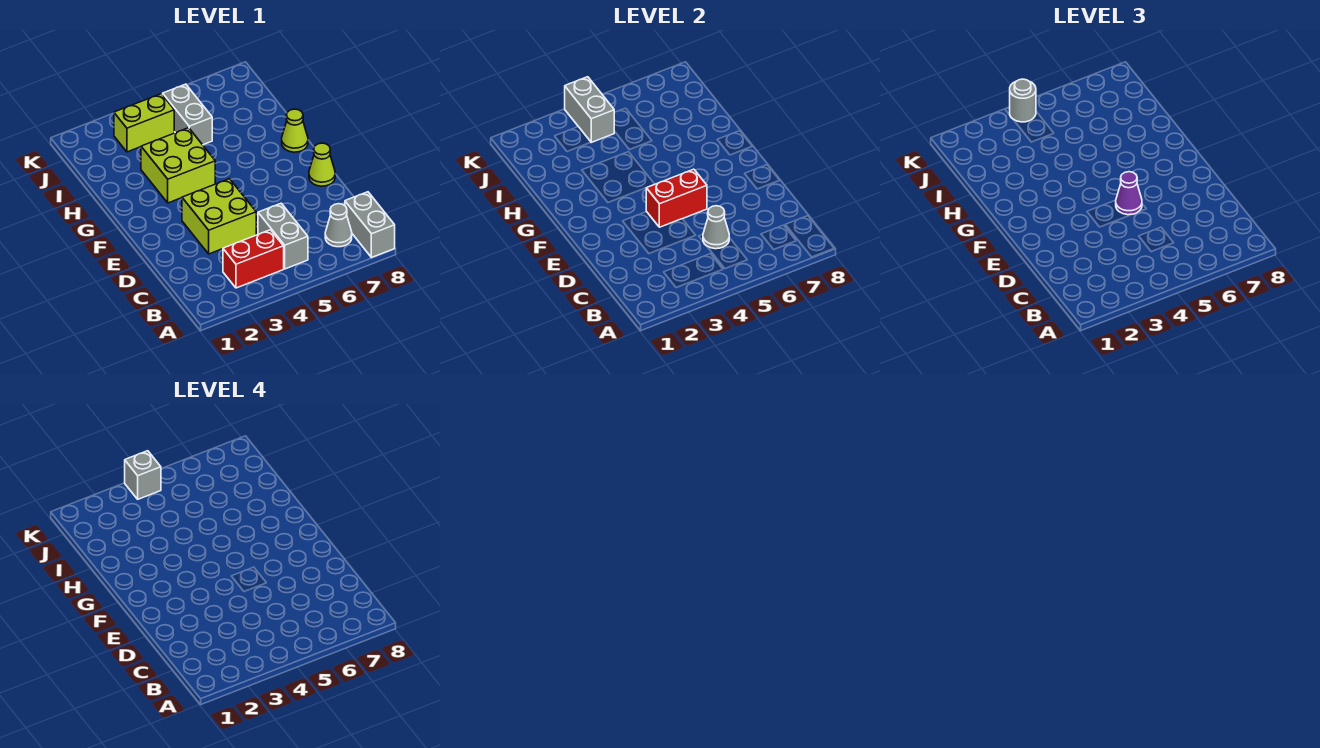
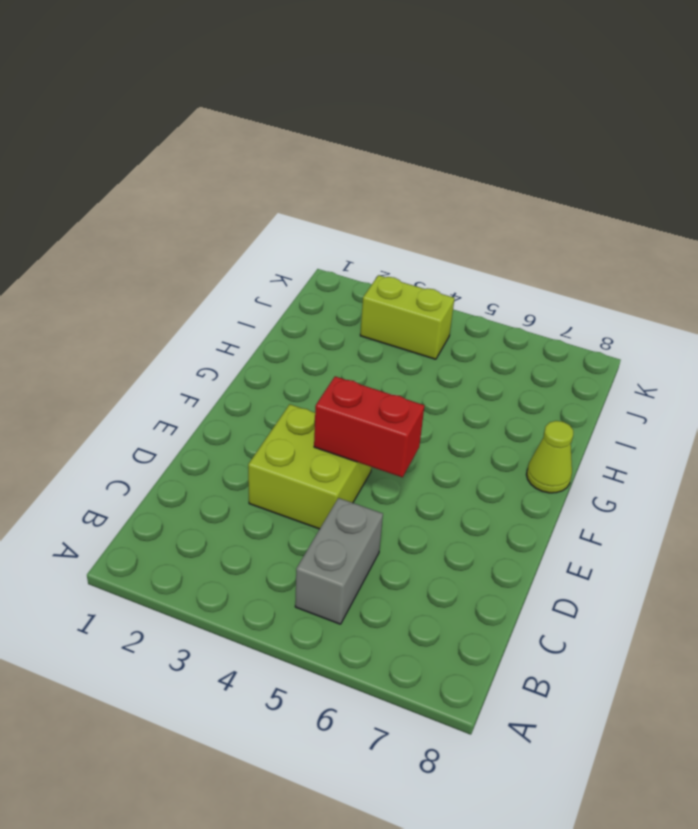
none -> grey brick A8:B8 level 1
none -> red brick B3:B4 level 1
none -> grey cone B7 level 1

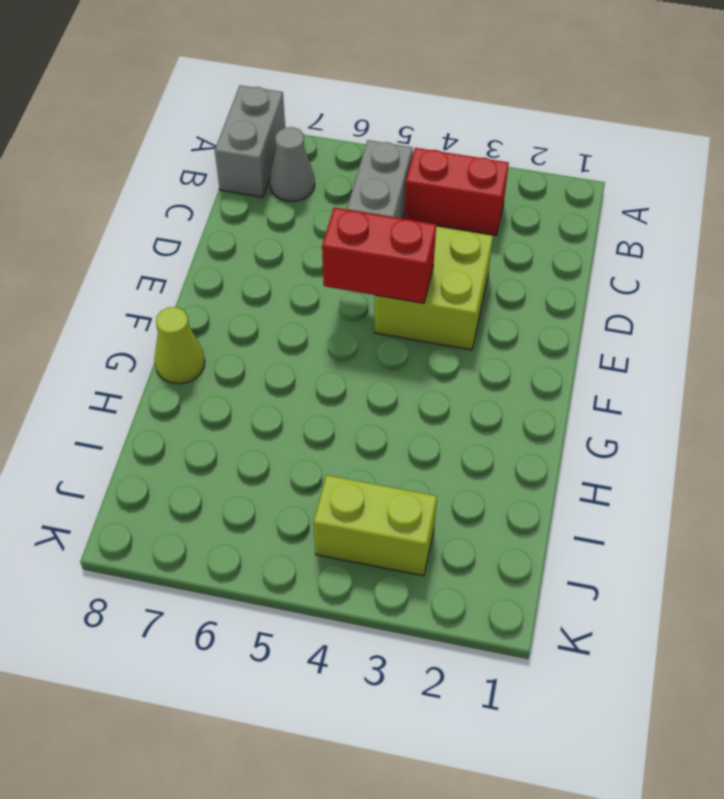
none -> lime cone E8 level 1
none -> lime brick G3:H4 level 1
none -> grey brick I5:J5 level 1

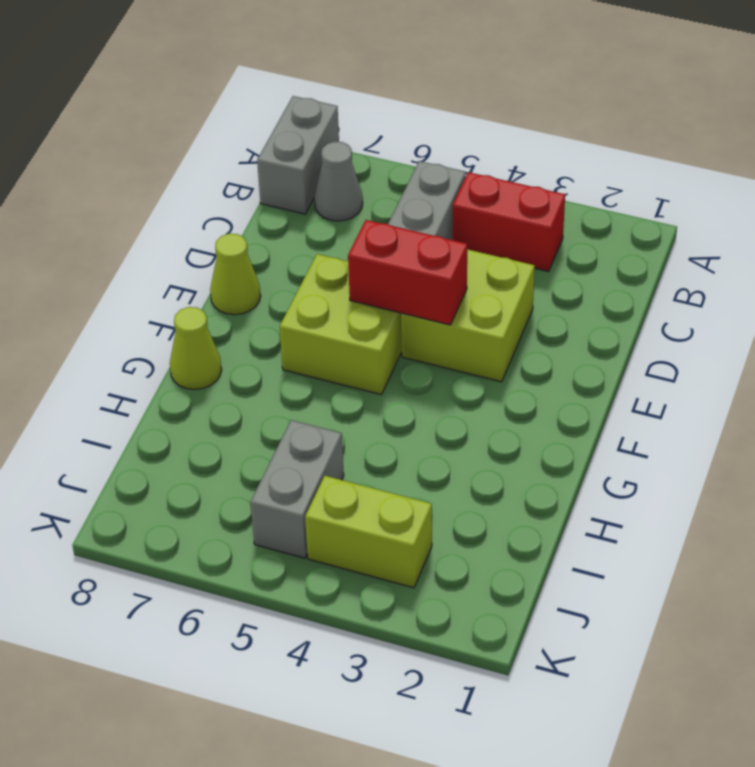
lime brick E5:F6 level 1 -> lime brick G3:H4 level 1
none -> grey cone C5 level 2
none -> grey brick J4:K4 level 2
none -> purple cone E5 level 3

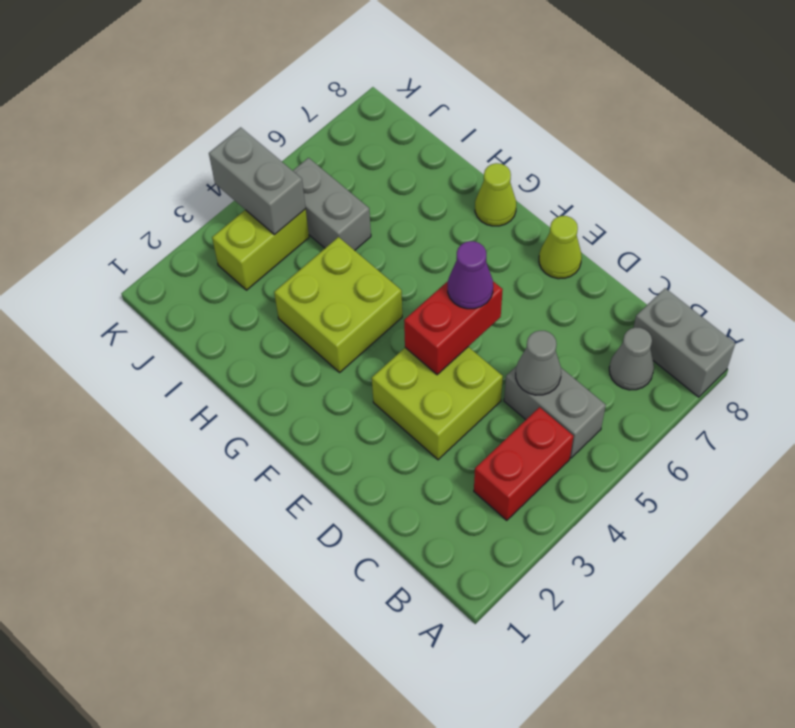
none -> grey round brick K4 level 3
none -> grey brick K4 level 4

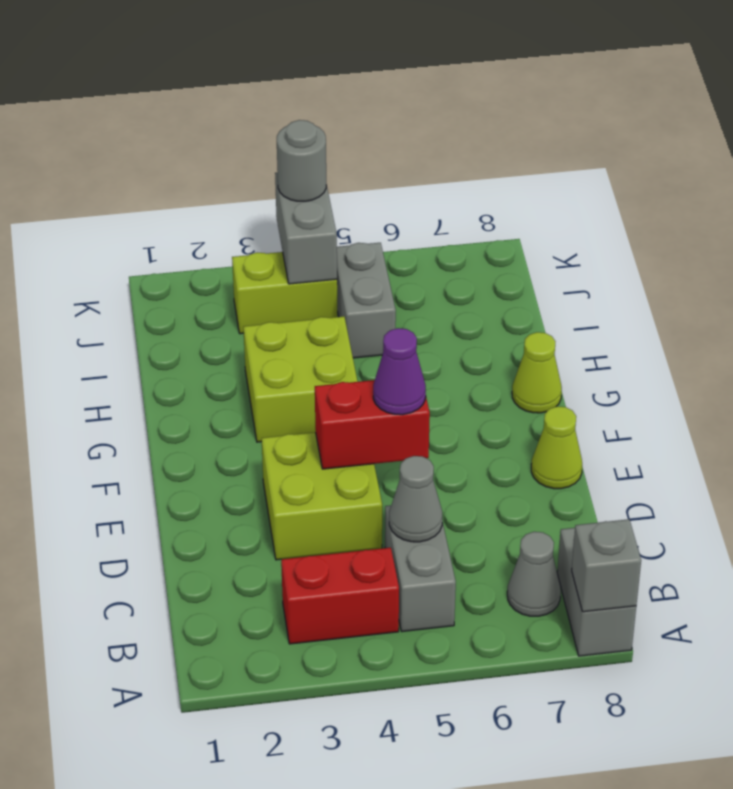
grey brick A8 level 2 -> grey brick K4 level 4

